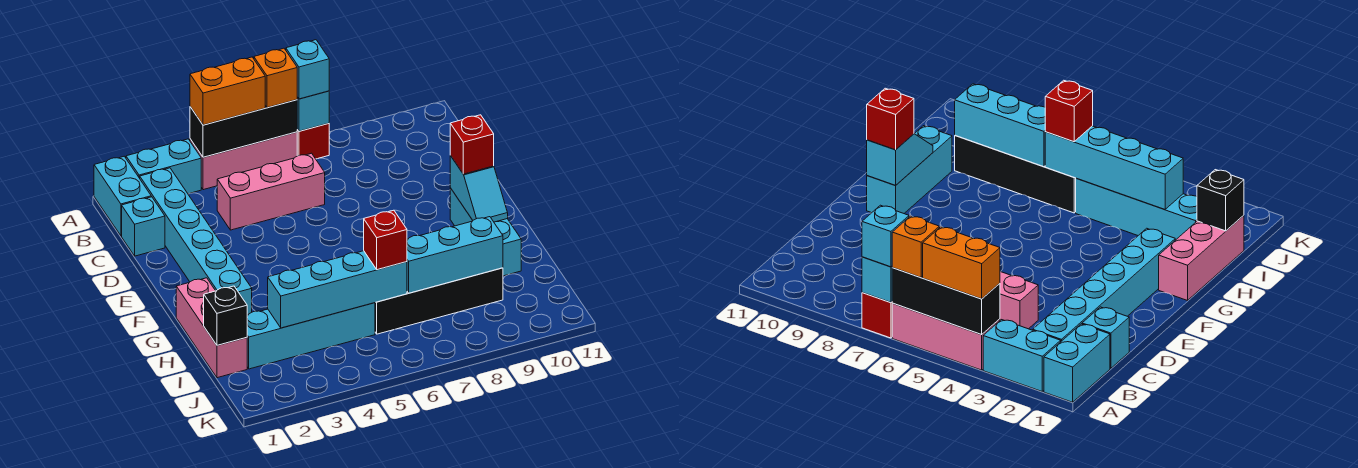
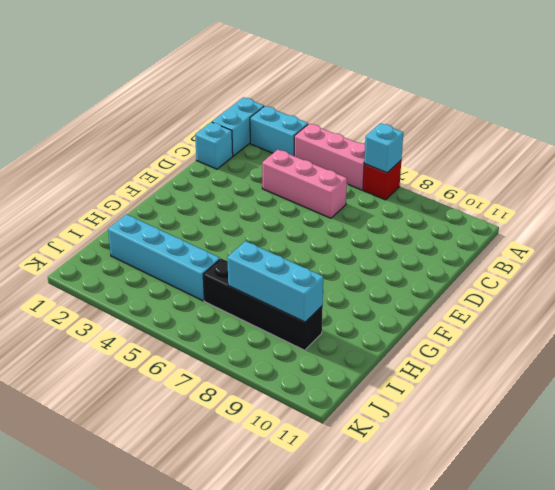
none -> cyan brick B2:G2 level 1
none -> cyan brick F10:H10 level 1
none -> pink brick G1:I1 level 1

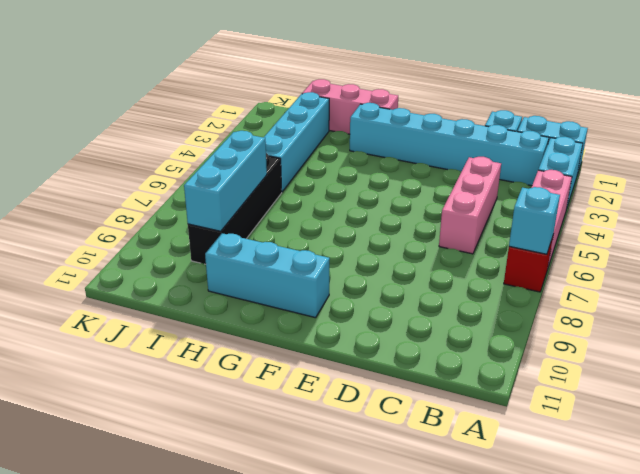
none -> black brick A4:A6 level 2
none -> cyan slope F10:G10 level 2 top F
none -> black brick I1 level 2

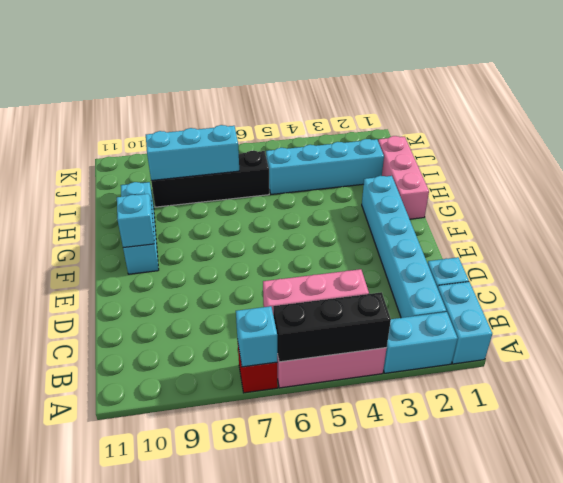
none -> black brick I1 level 2
none -> cyan brick I3:I6 level 2
none -> orange brick A4:A5 level 3

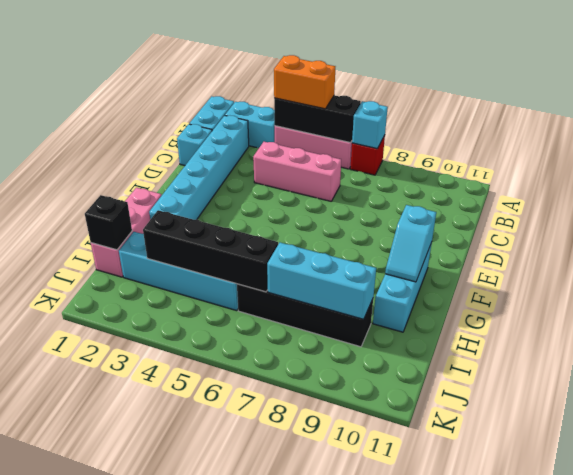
black brick I3:I6 level 2 -> cyan brick I3:I6 level 2
none -> orange brick A6 level 3
none -> cyan brick A7 level 3
none -> red brick F10 level 3

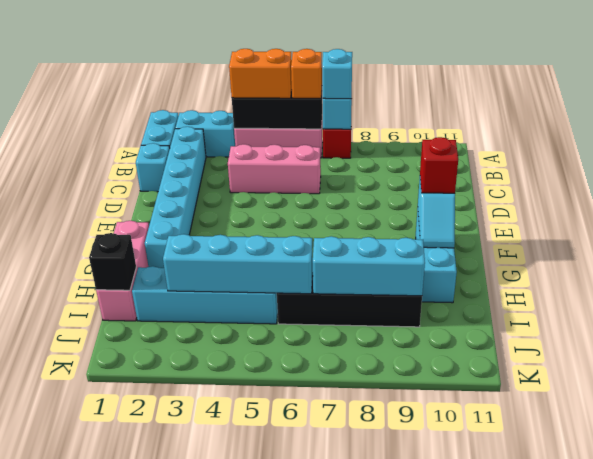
none -> red brick I6 level 3

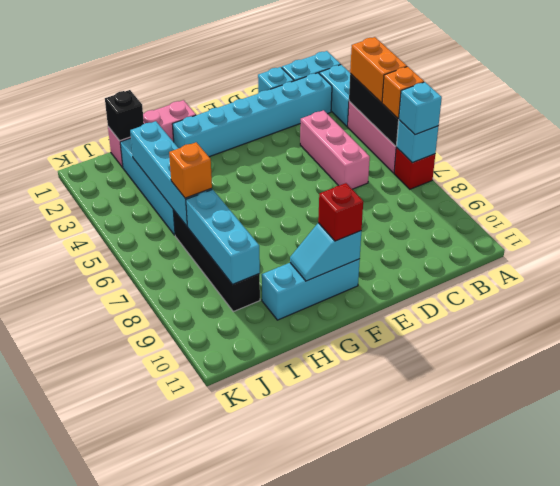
orange brick I6 level 3 -> red brick I6 level 3

